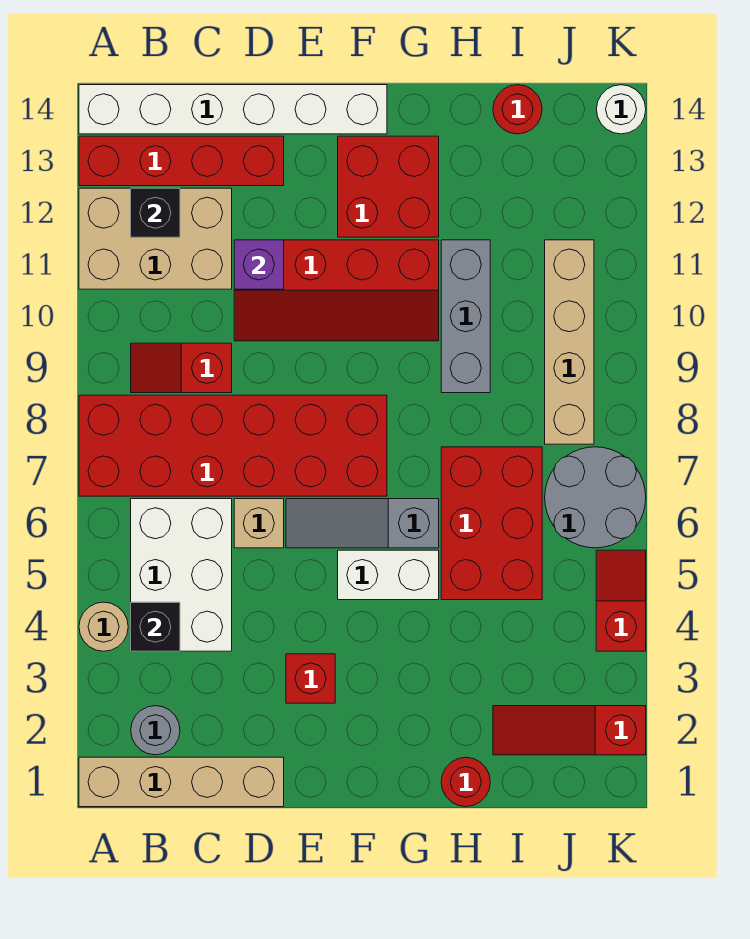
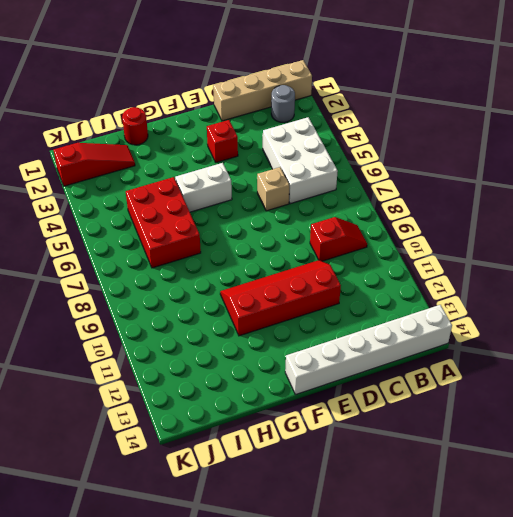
none -> tan round brick A4 level 1
none -> red brick A7:F8 level 1
none -> tan brick A11:C12 level 1

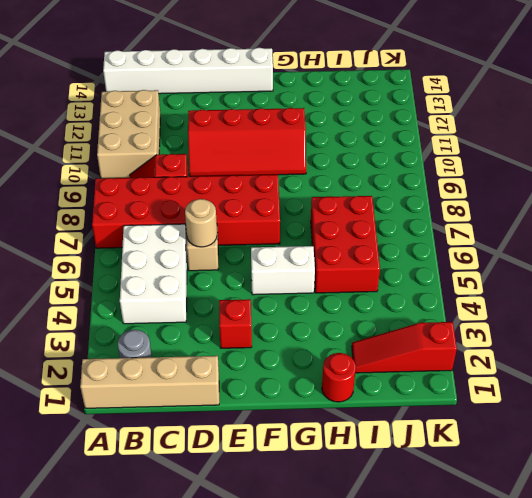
tan brick A10:B12 level 1 -> tan brick A11:C12 level 1
tan round brick D6 level 2 -> tan round brick A4 level 1
none -> red brick A13:D13 level 1
none -> grey slope E6:G6 level 1 top G
none -> red brick F12:G13 level 1

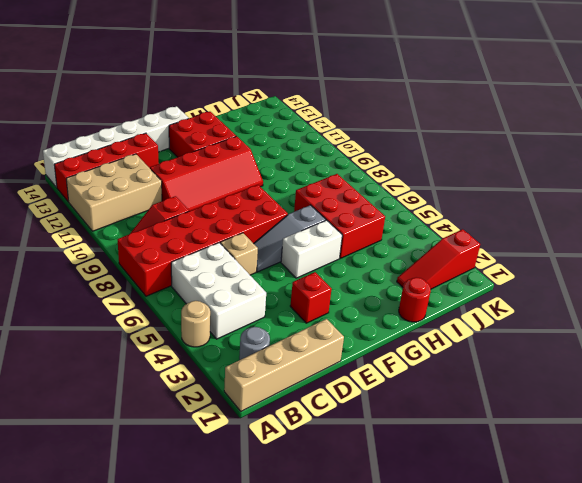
none -> grey brick H9:H11 level 1
none -> red round brick I14 level 1
none -> grey round brick J6:K7 level 1

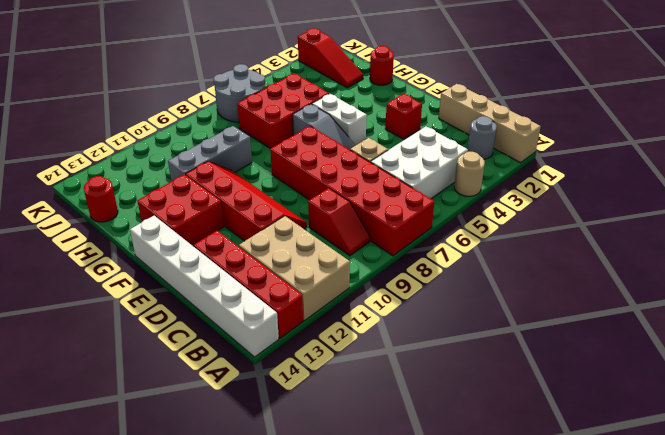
none -> tan brick J8:J11 level 1
none -> red slope K4:K5 level 1 top 4
none -> white round brick K14 level 1

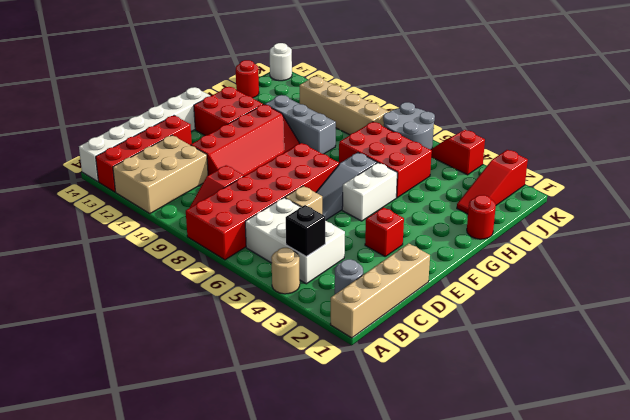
none -> black brick B12 level 2
none -> purple brick D11 level 2

